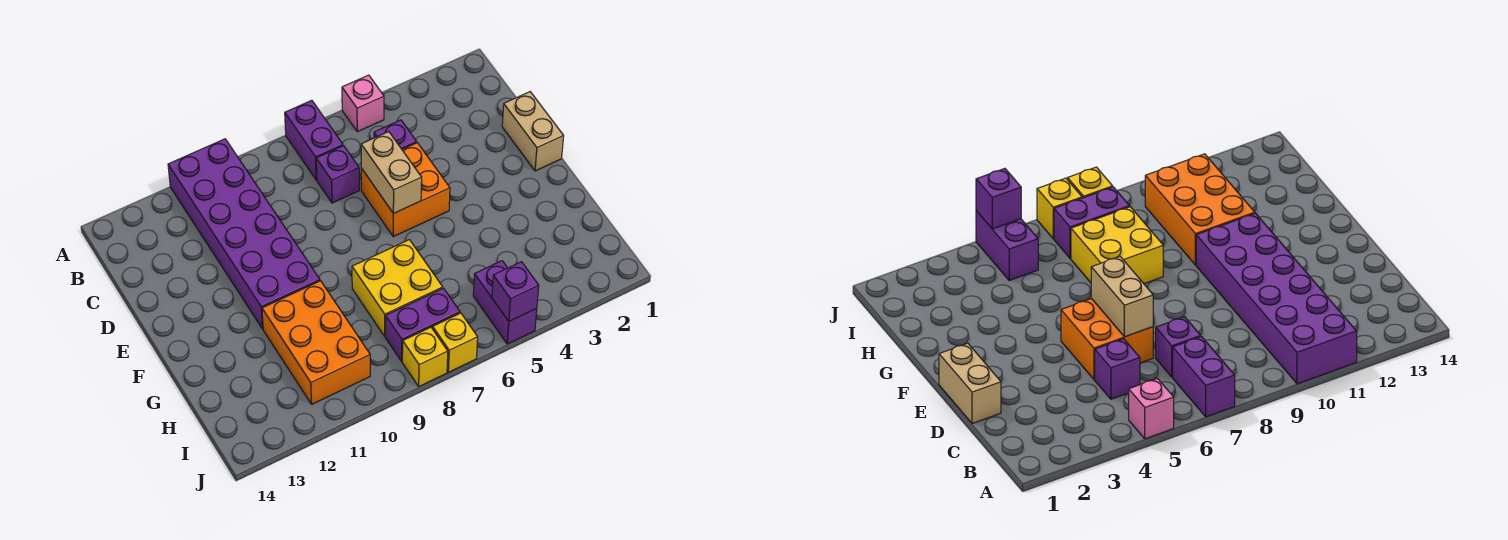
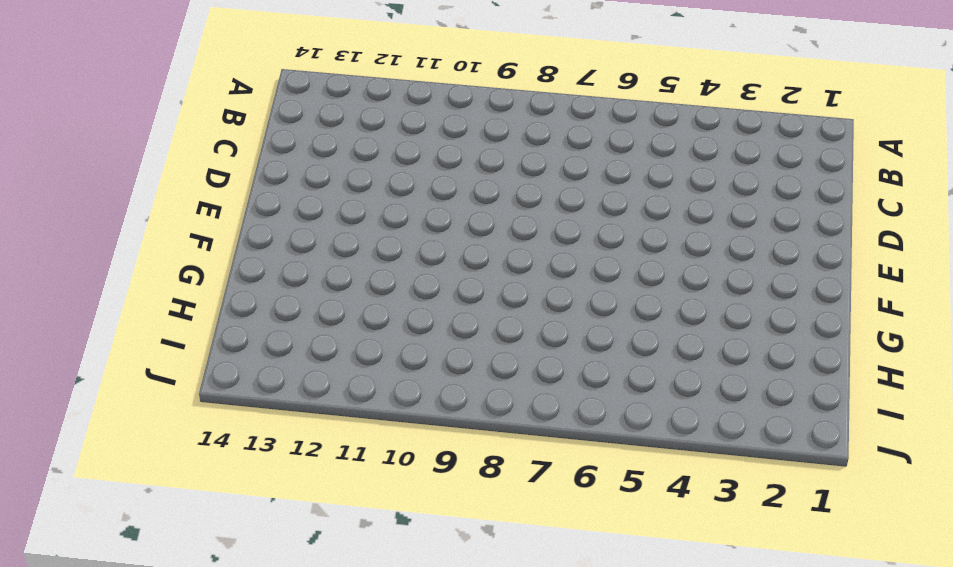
none -> pink brick A5 level 1
none -> purple brick A7:B7 level 1
none -> purple brick A10:F11 level 1

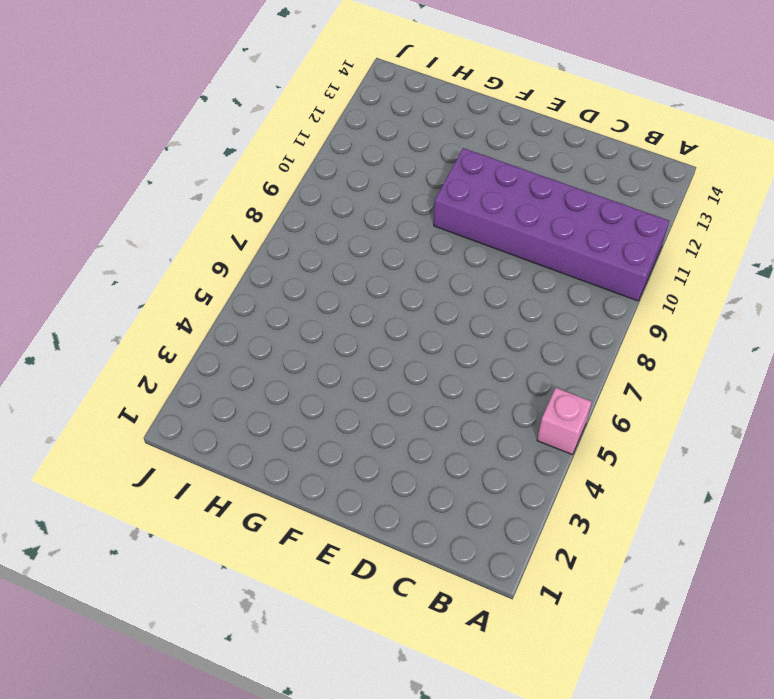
none -> purple brick A7:B7 level 1
none -> purple brick C5 level 1
none -> purple brick C7 level 1

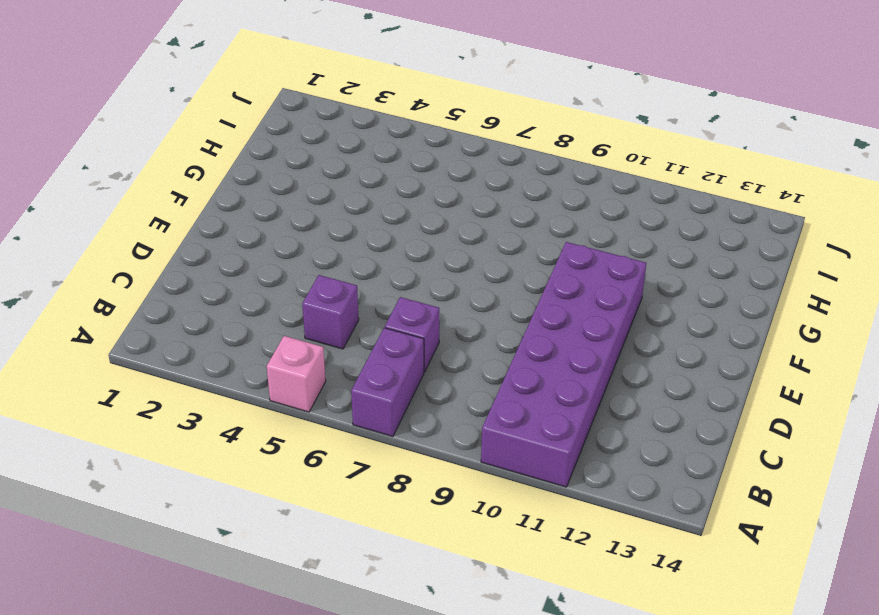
none -> tan brick D1:E1 level 1
none -> orange brick D5:E6 level 1
none -> yellow brick G7:H8 level 1

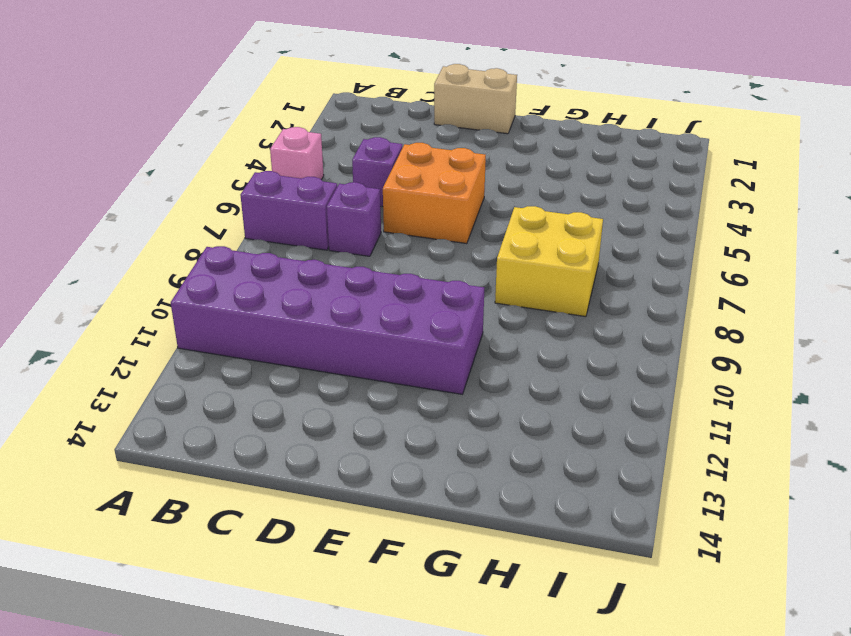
none -> orange brick G10:I11 level 1
none -> purple brick I5:J5 level 1
none -> purple brick I7:I8 level 1

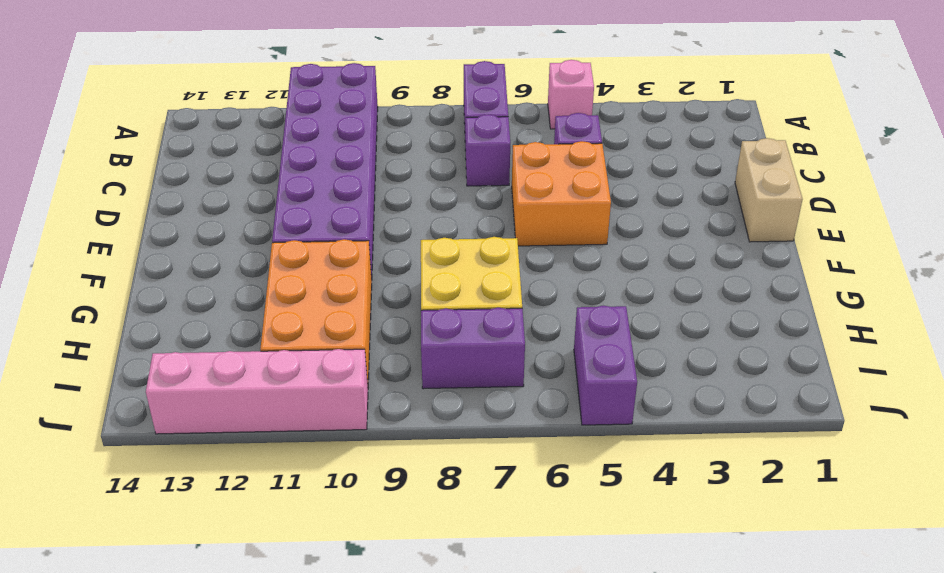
pink brick J10:J13 level 1 -> none
none -> yellow brick J7 level 1
none -> yellow brick J8 level 1
none -> tan brick D6:E6 level 2

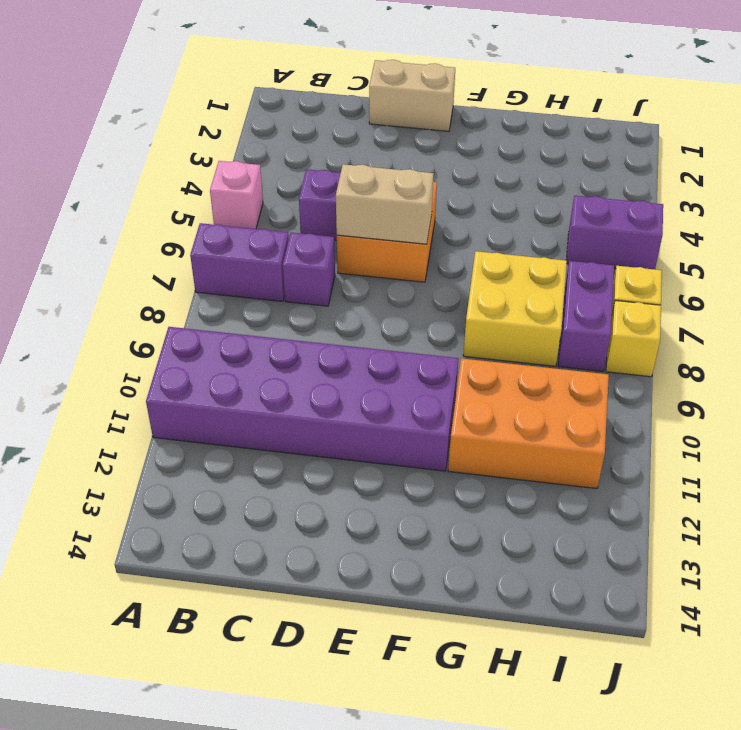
none -> purple brick J5 level 2

